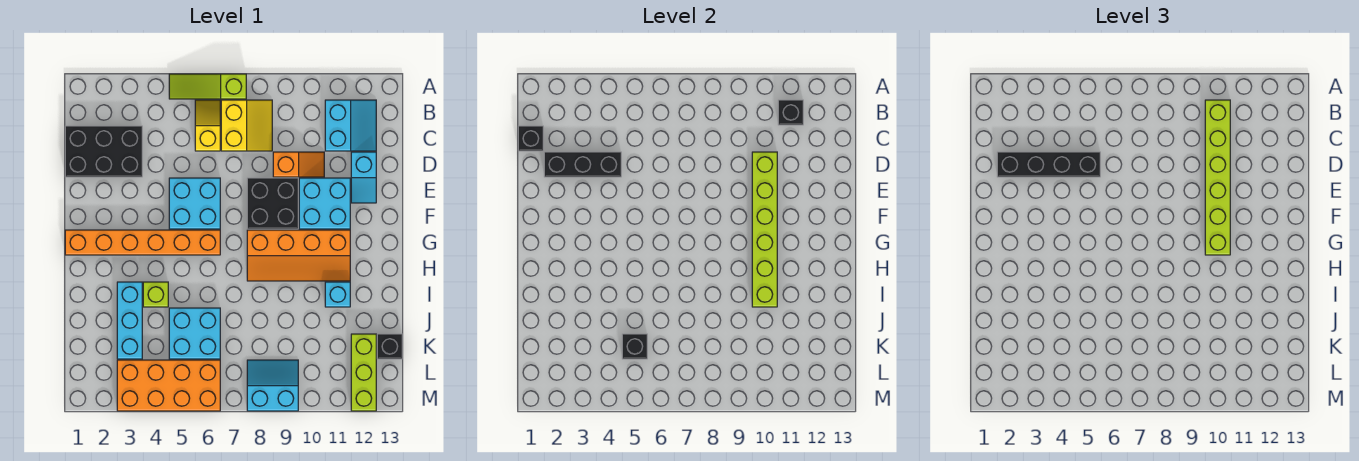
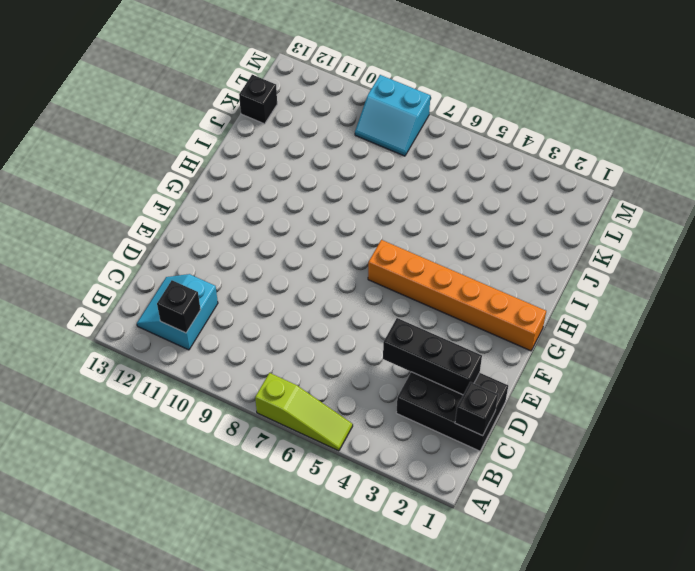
none -> yellow slope B6:C6 level 1 top C
none -> yellow slope B7:C8 level 1 top 7
none -> orange slope D9:D10 level 1 top 9

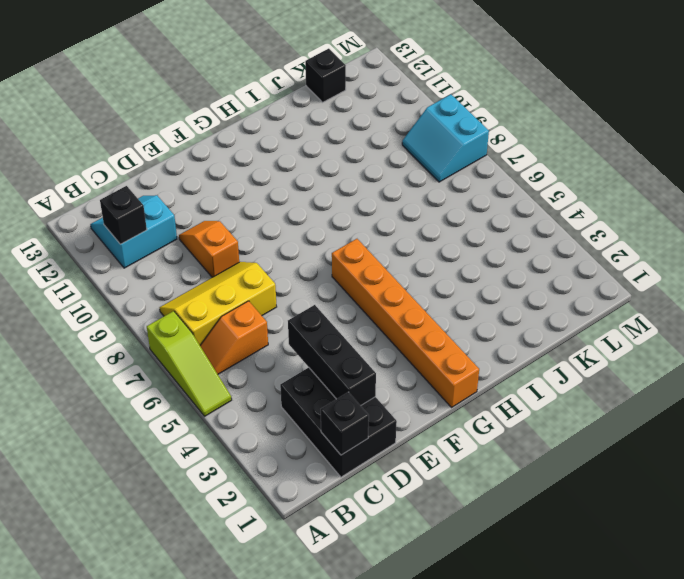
orange slope B6:C6 level 1 top C -> yellow slope B6:C6 level 1 top C
yellow slope B7:D8 level 1 top 7 -> yellow slope B7:C8 level 1 top 7
none -> cyan slope D12:E12 level 1 top D
none -> cyan brick E5:F6 level 1
none -> black brick E8:F9 level 1

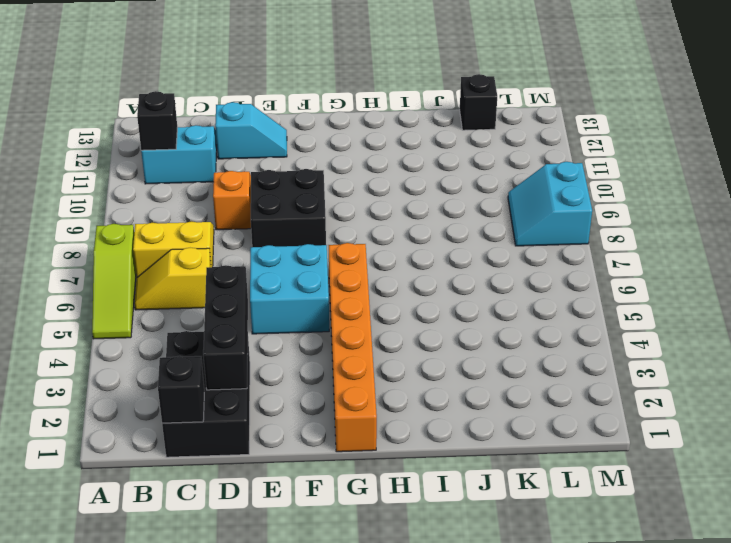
none -> cyan brick E10:F11 level 1
none -> orange slope G8:H11 level 1 top G
none -> cyan brick I3:K3 level 1

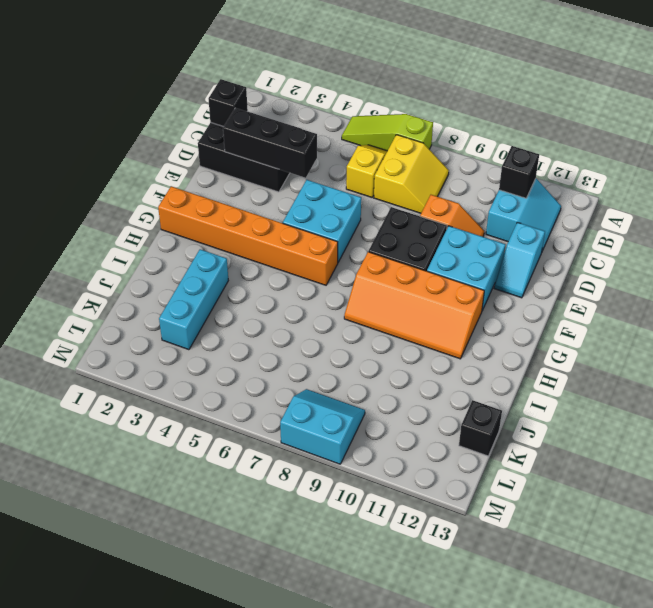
none -> lime brick I4 level 1
none -> cyan brick I11 level 1
none -> cyan brick J5:K6 level 1

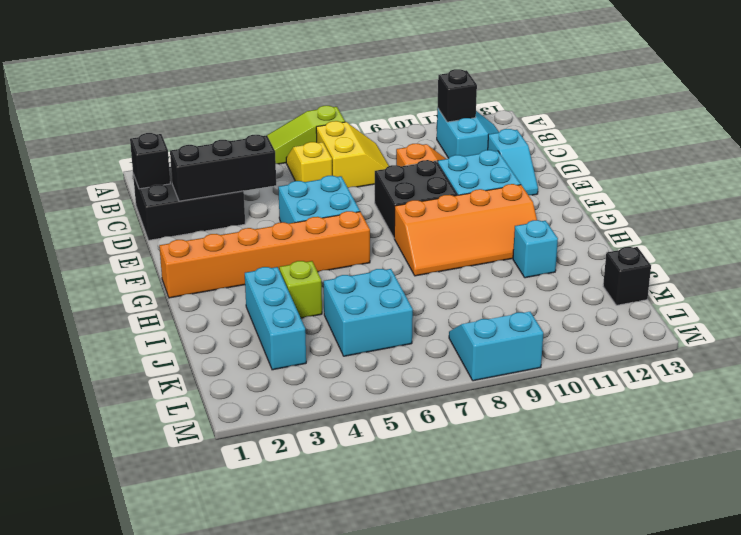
none -> lime brick K12:M12 level 1
none -> orange brick L3:M6 level 1
none -> lime brick D10:I10 level 2

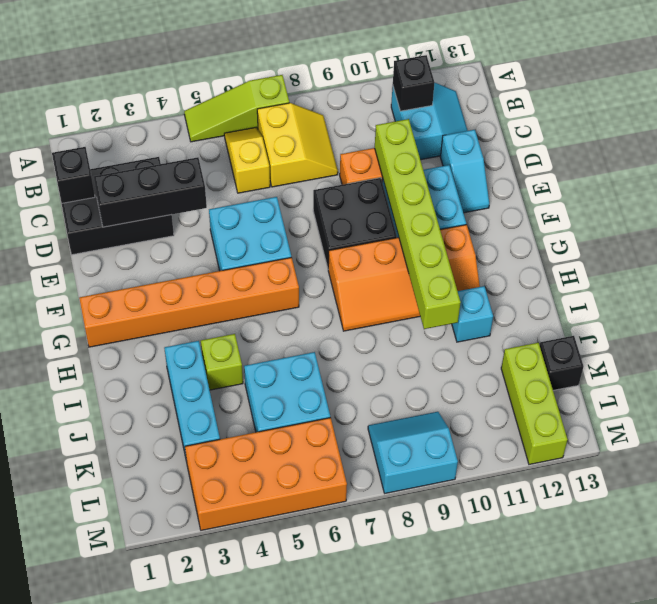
none -> black brick K5 level 2
none -> lime brick B10:G10 level 3
none -> black brick D2:D5 level 3

